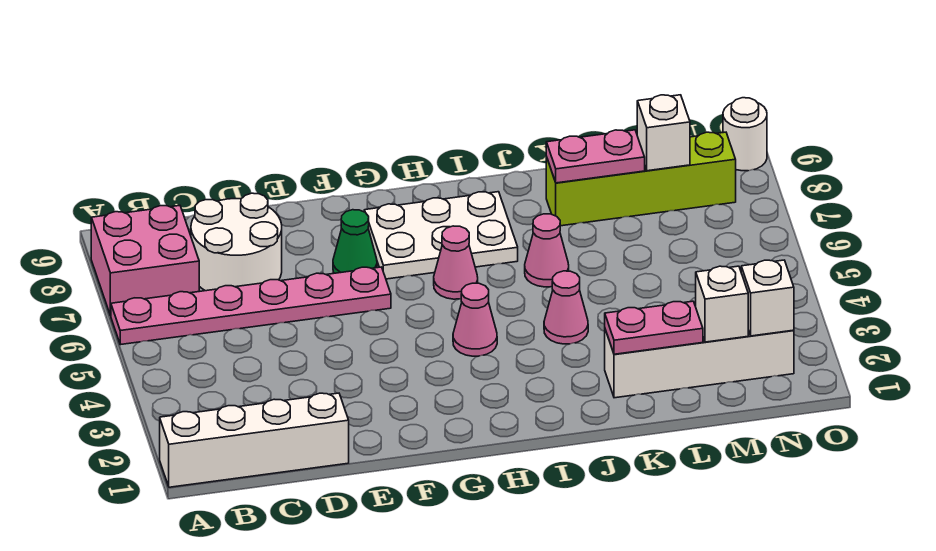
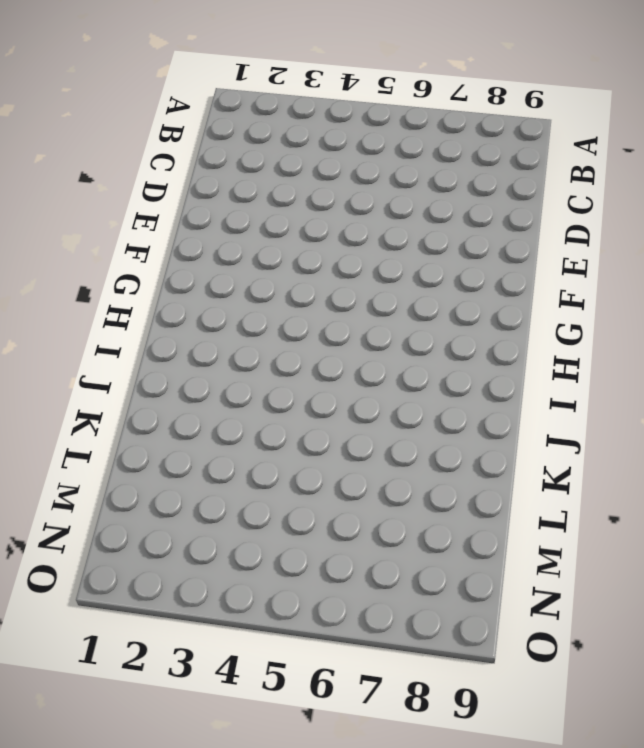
none -> white brick A1:D1 level 1
none -> pink plate A6:F6 level 1
none -> pink brick A7:B8 level 1

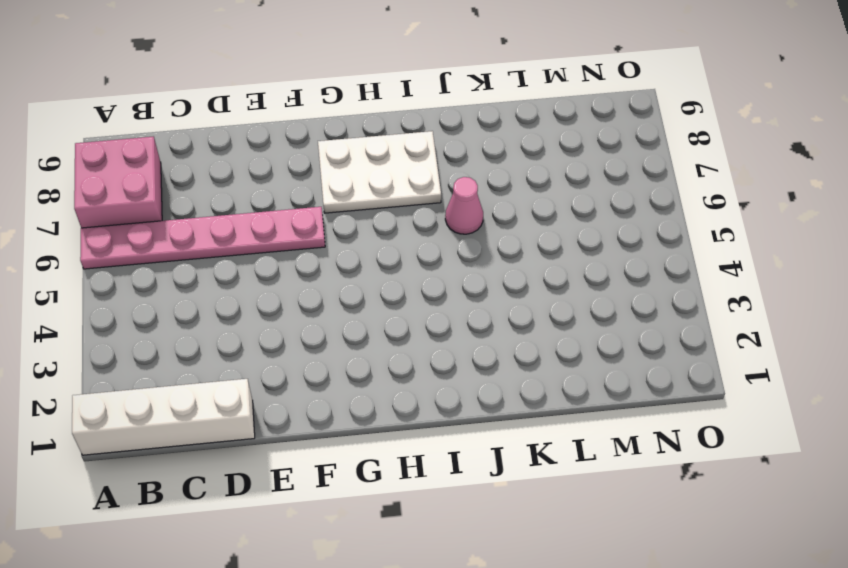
none -> white round brick C7:D8 level 1
none -> green cone F7 level 1
none -> pink cone H4 level 1

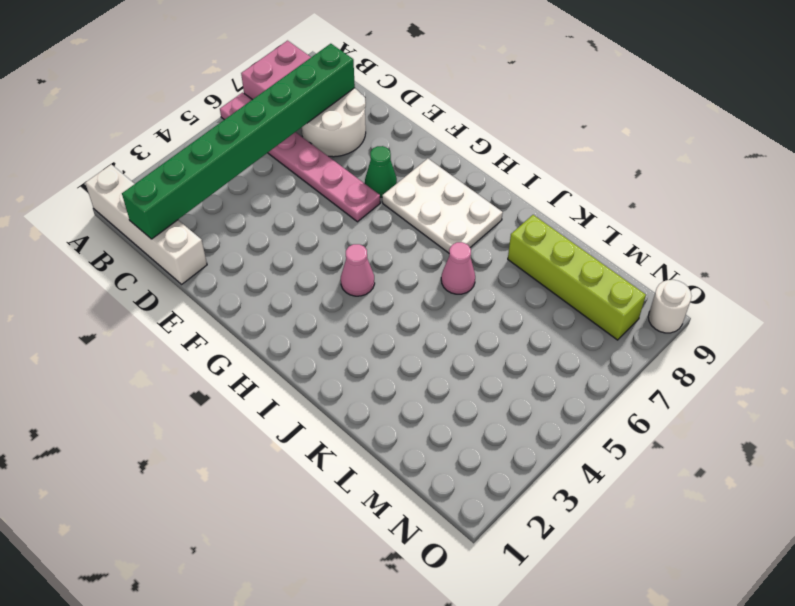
green brick C1:C8 level 2 -> none
none -> pink cone H6 level 1
none -> pink cone J4 level 1
none -> white brick K2:N2 level 1

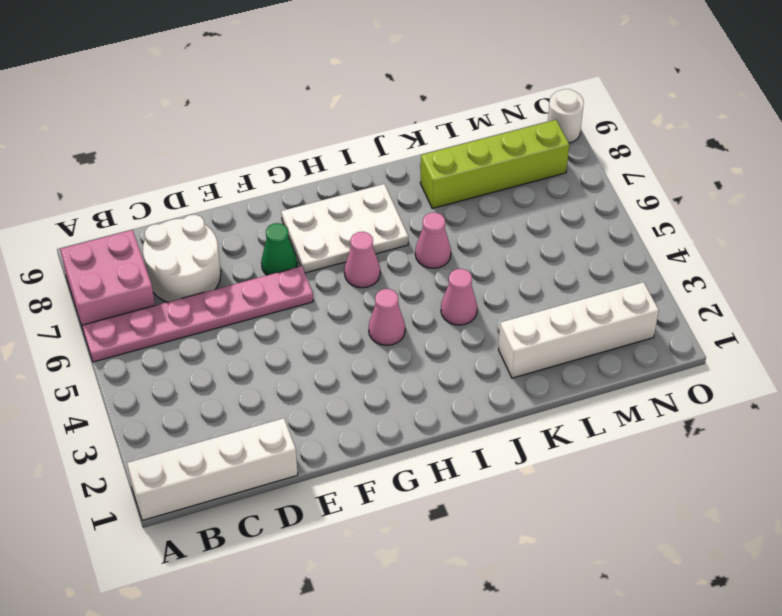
none -> pink plate K2:L2 level 2
none -> pink plate K8:L8 level 2
none -> white brick M2 level 2

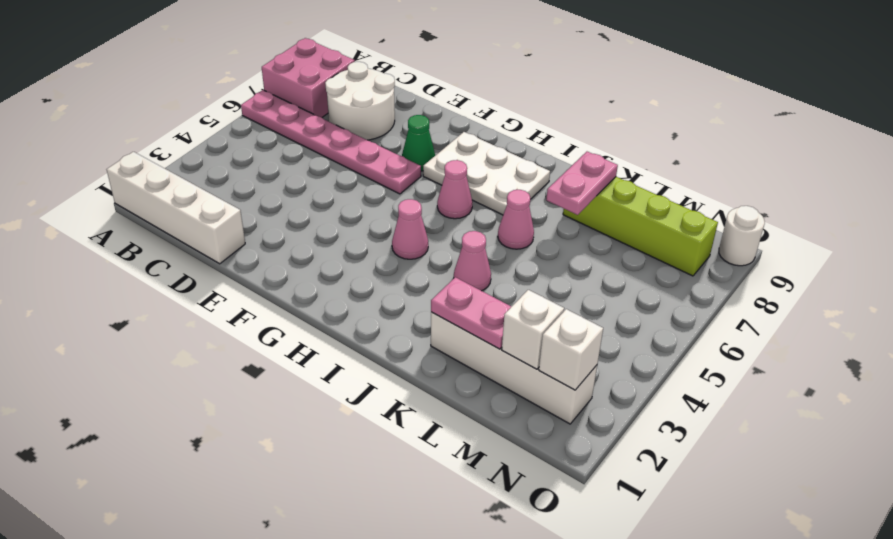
pink plate K7:K8 level 2 -> pink plate K8:L8 level 2
none -> white brick M8 level 2

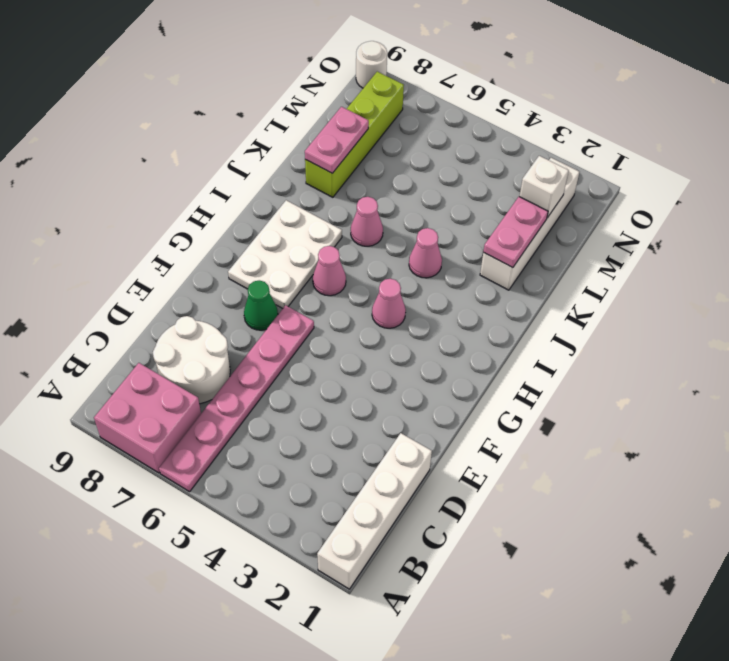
none -> white brick M8 level 2
none -> white brick N2 level 2

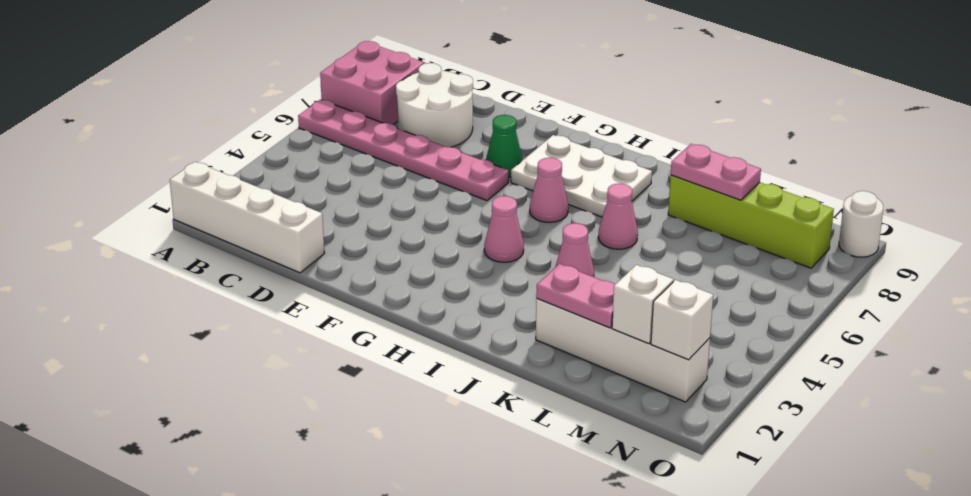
none -> white brick M8 level 2

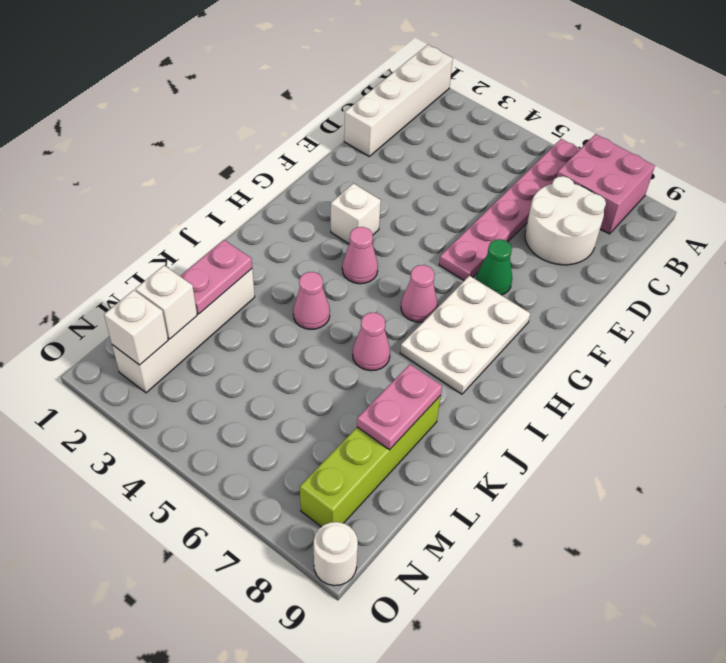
white brick G3 level 1 -> white brick M8 level 2

